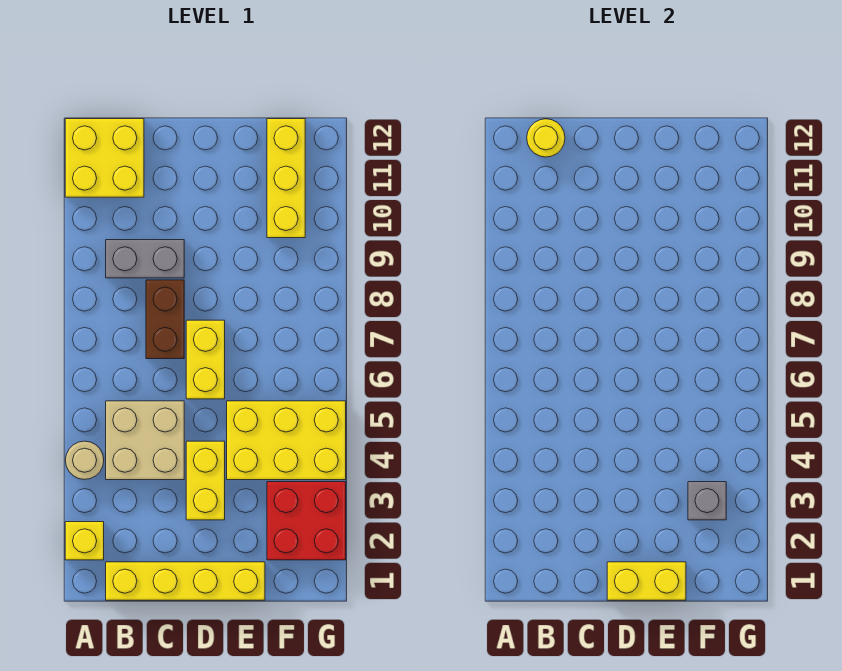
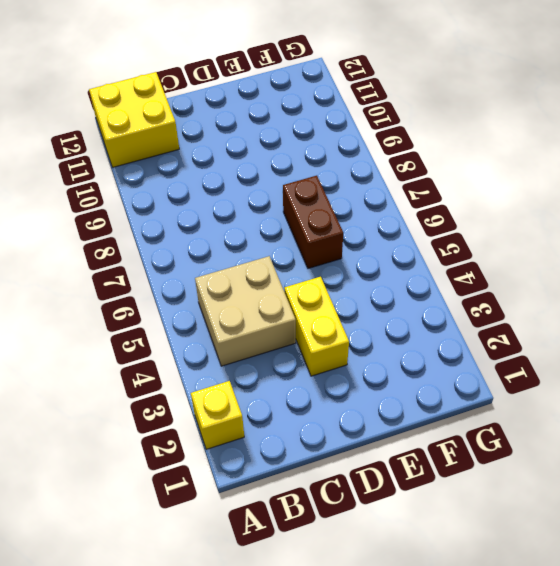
brown brick E6:E7 level 1 -> brown brick C7:C8 level 1
none -> tan round brick A4 level 1
none -> yellow brick B1:E1 level 1
none -> grey brick B9:C9 level 1

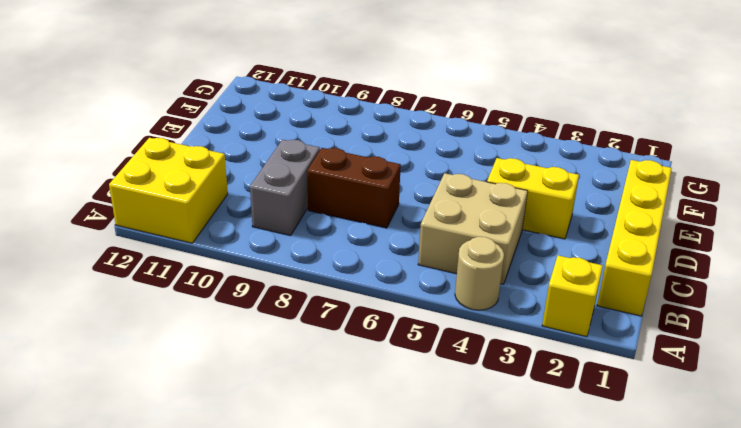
none -> yellow brick D6:D7 level 1
none -> yellow brick E4:G5 level 1
none -> red brick F2:G3 level 1

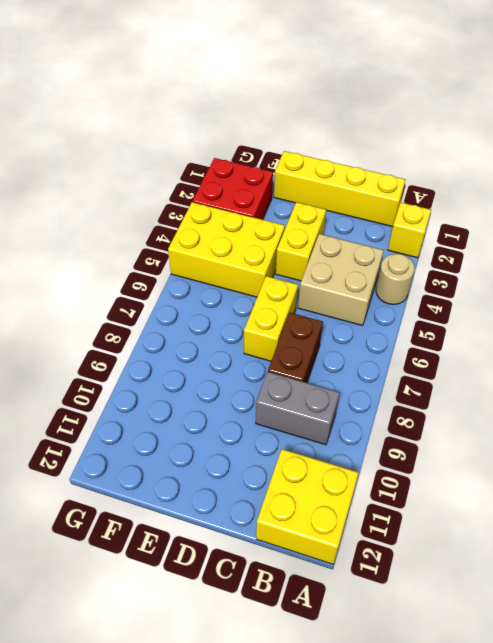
none -> yellow brick F10:F12 level 1
none -> yellow round brick B12 level 2
none -> yellow brick D1:E1 level 2

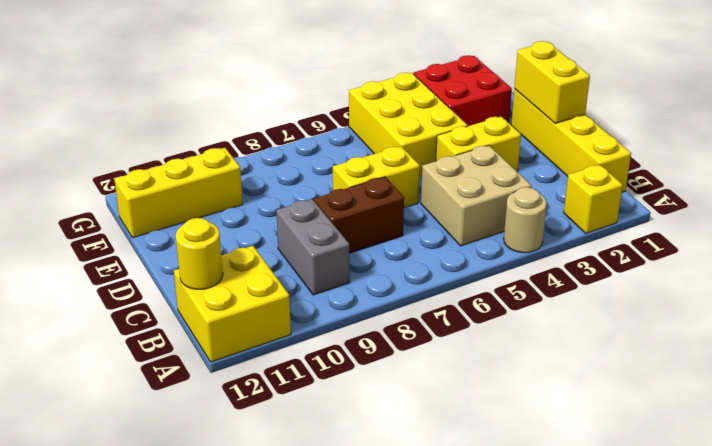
none -> grey brick F3 level 2

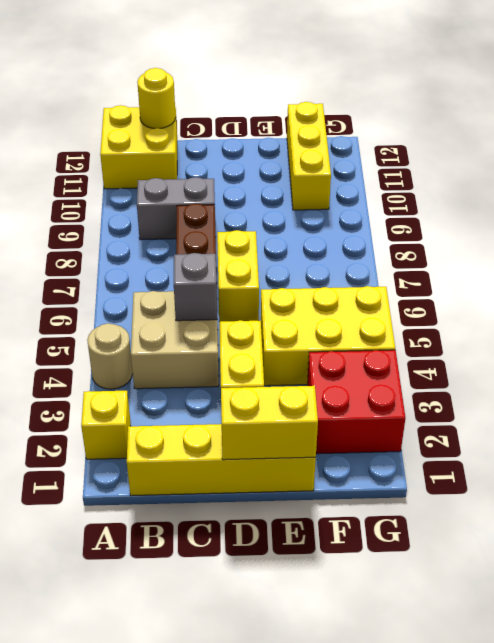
grey brick C5 level 2 -> grey brick F3 level 2

